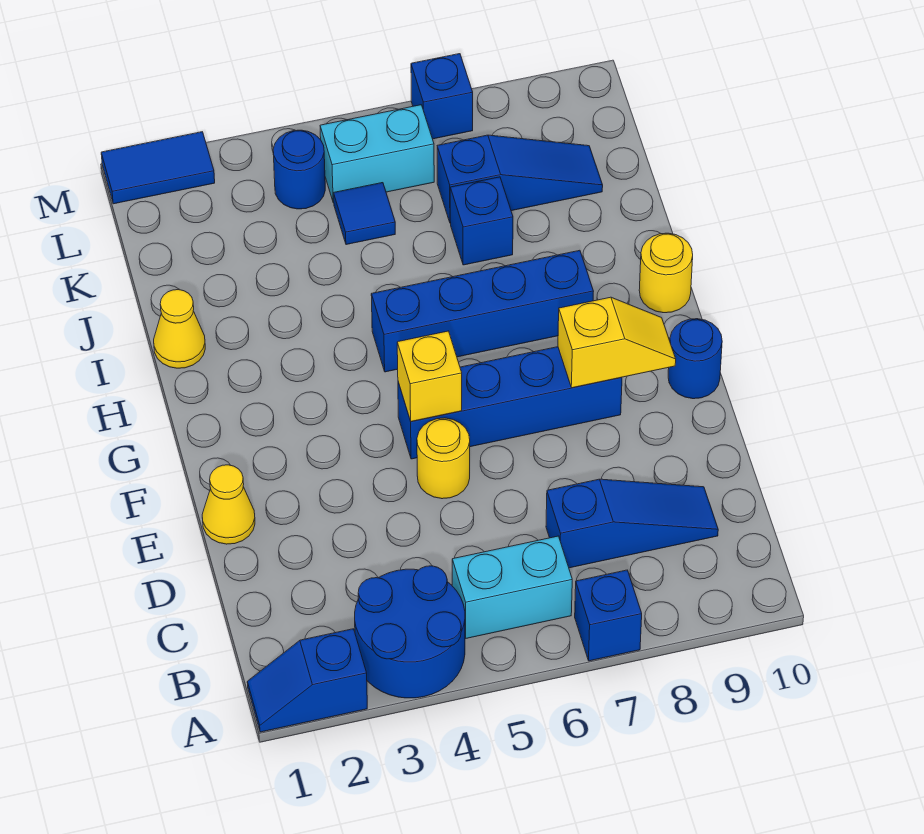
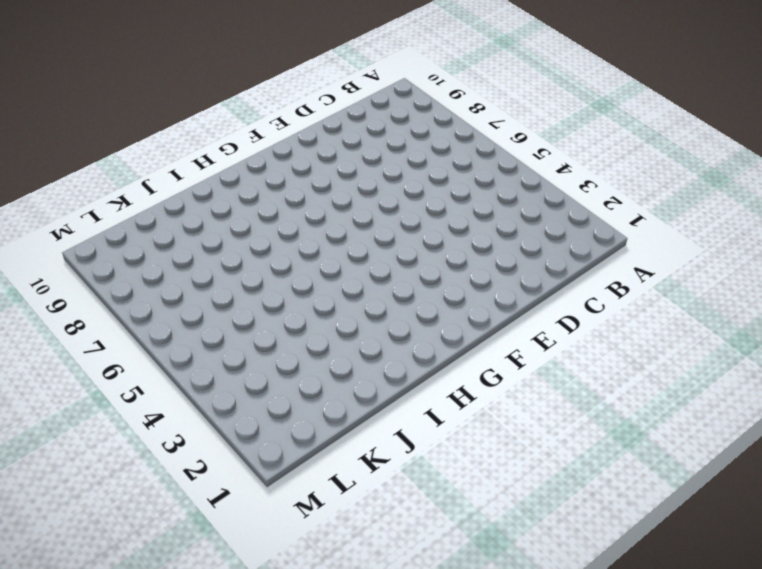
none -> blue slope A1:A2 level 1 top 2
none -> blue round brick A3:B4 level 1
none -> blue brick A7 level 1

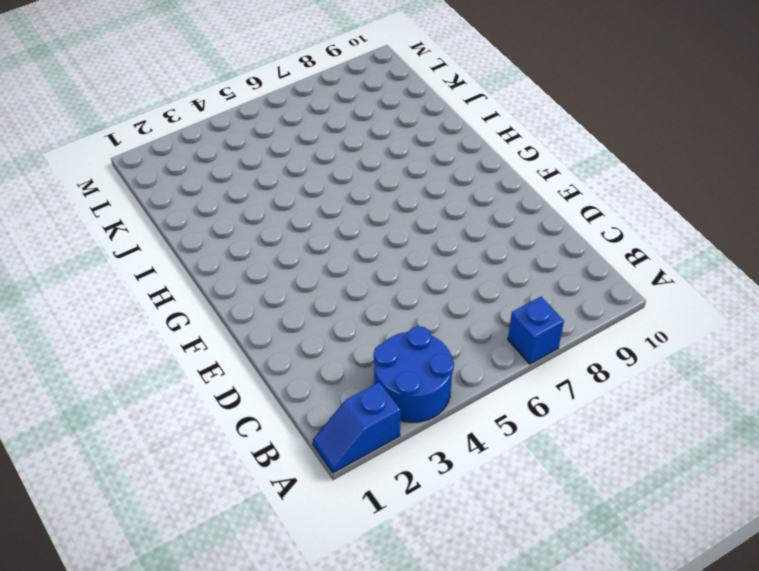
none -> cyan brick B5:B6 level 1
none -> blue slope C7:C9 level 1 top 7
none -> yellow cone E1 level 1

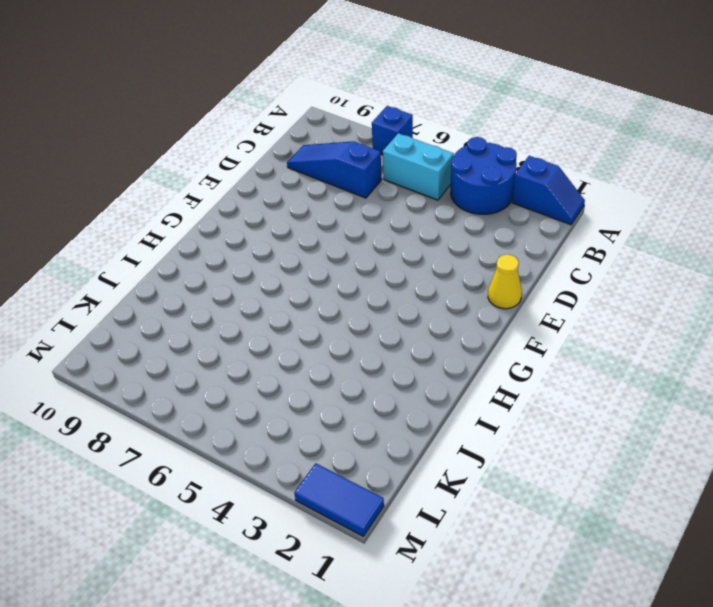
none -> yellow round brick E5 level 1
none -> blue brick F5:F8 level 1
none -> blue round brick F10 level 1

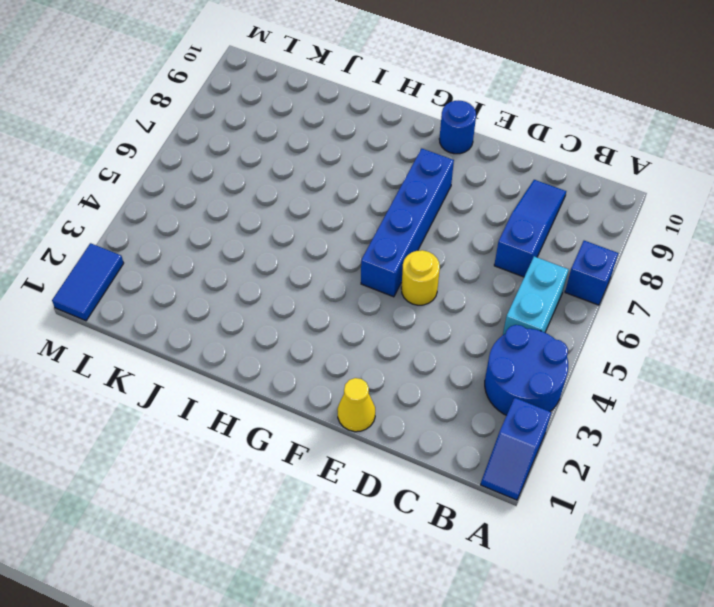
none -> blue brick H5:H8 level 1
none -> yellow round brick H10 level 1
none -> yellow cone I1 level 1

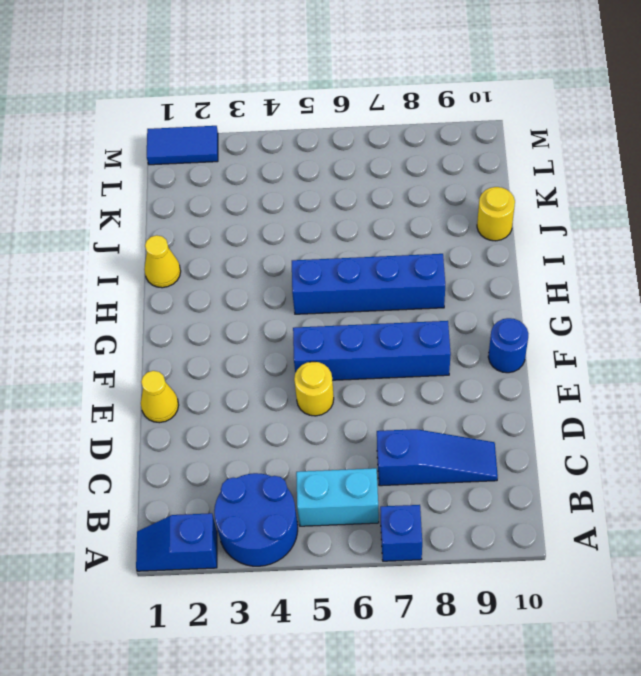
yellow round brick J10 level 1 -> yellow round brick H10 level 1
none -> blue brick J7 level 1
none -> blue tile K5 level 1
none -> blue slope K7:K9 level 1 top 7

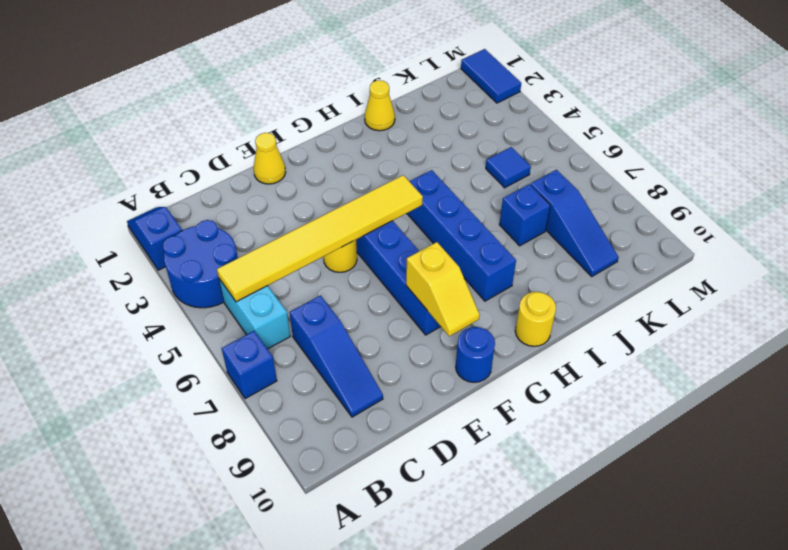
yellow tile B5:G5 level 2 -> yellow brick F5 level 2
none -> blue round brick L4 level 1
none -> cyan brick L5:L6 level 1
none -> blue brick M7 level 1

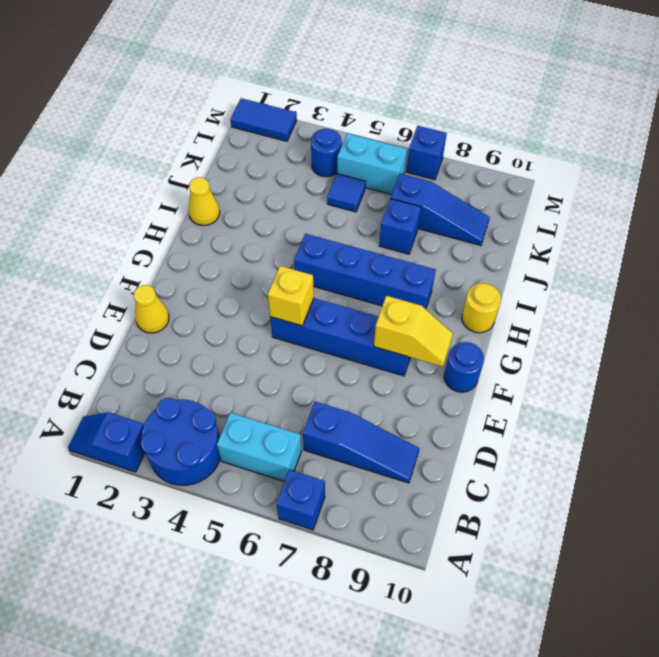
none -> yellow round brick E5 level 1

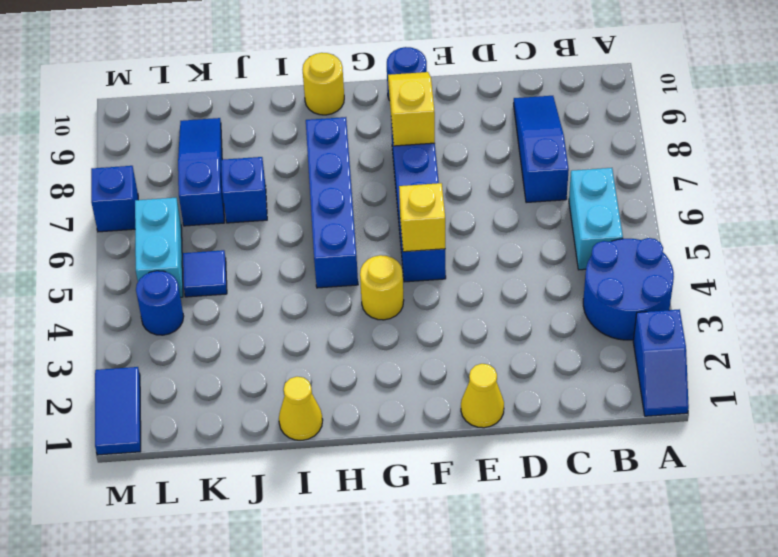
yellow round brick G4 level 1 -> yellow round brick E5 level 1
none -> blue brick A7 level 1

